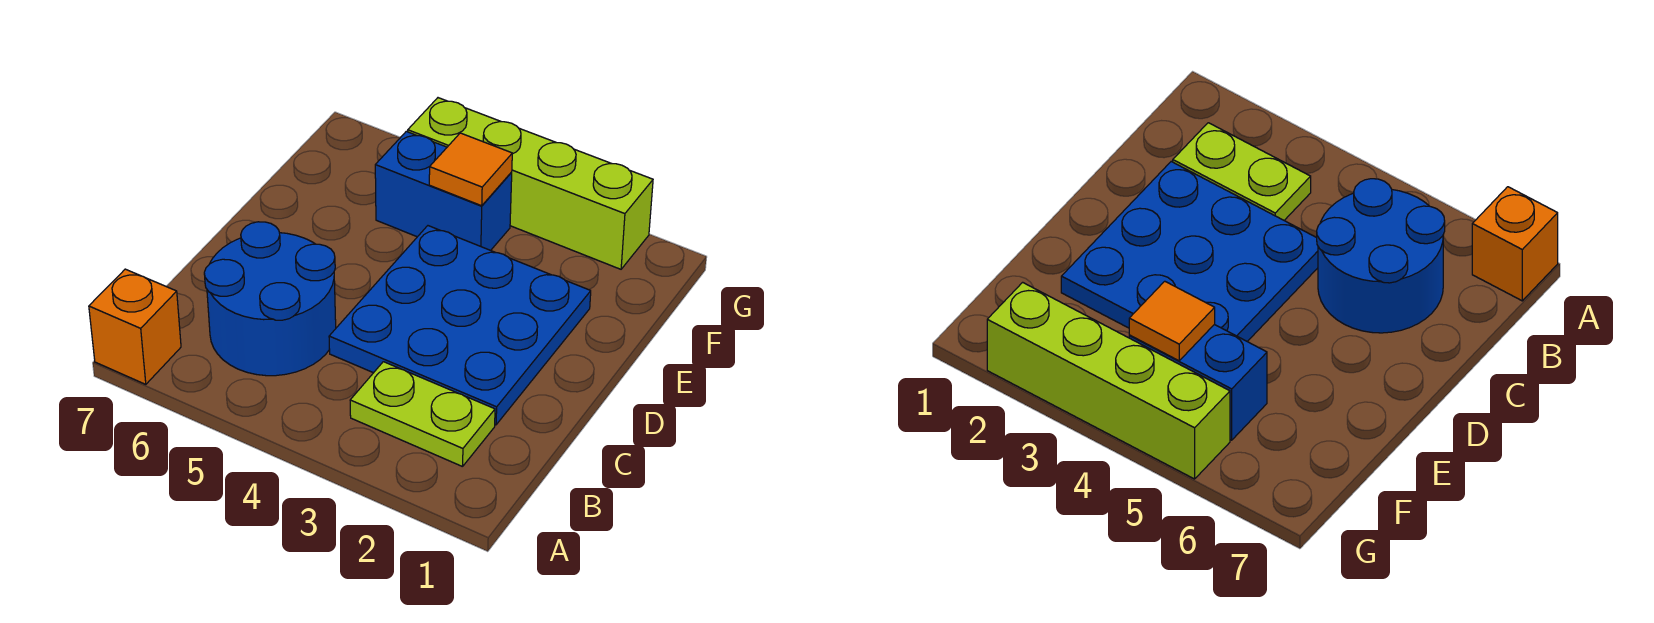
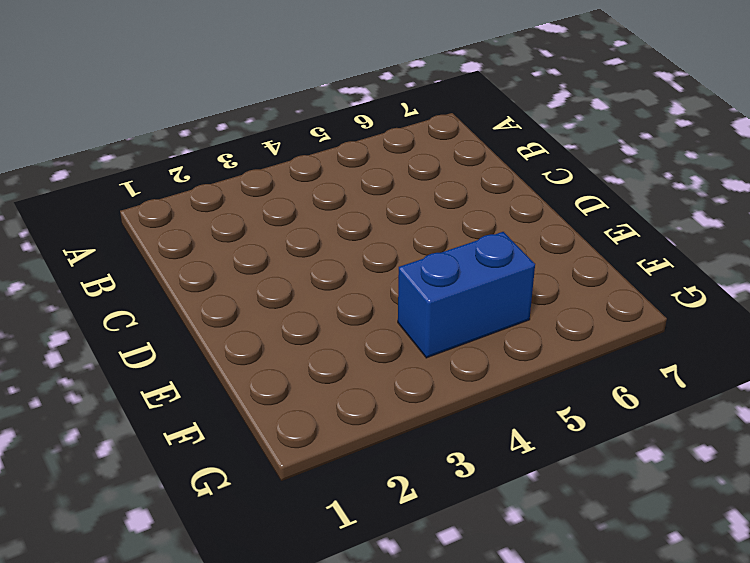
none -> orange brick A7 level 1
none -> lime plate B2:B3 level 1

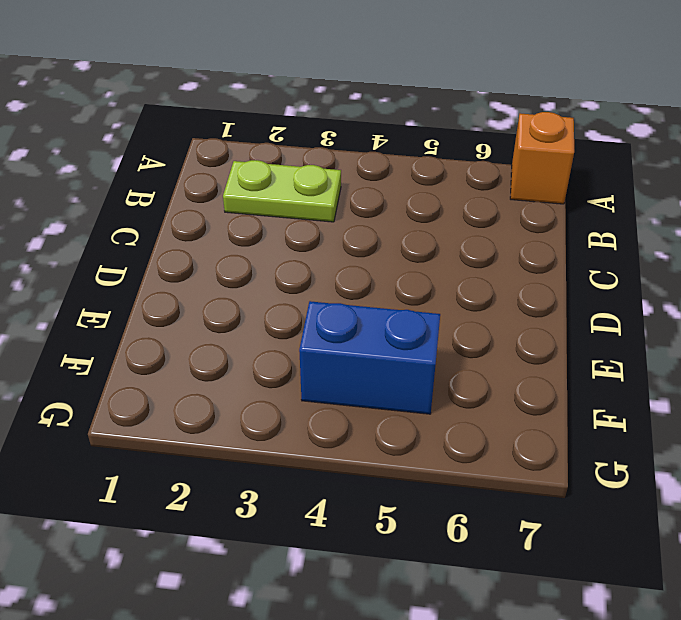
none -> blue round brick B5:C6 level 1
none -> blue plate C2:E4 level 1

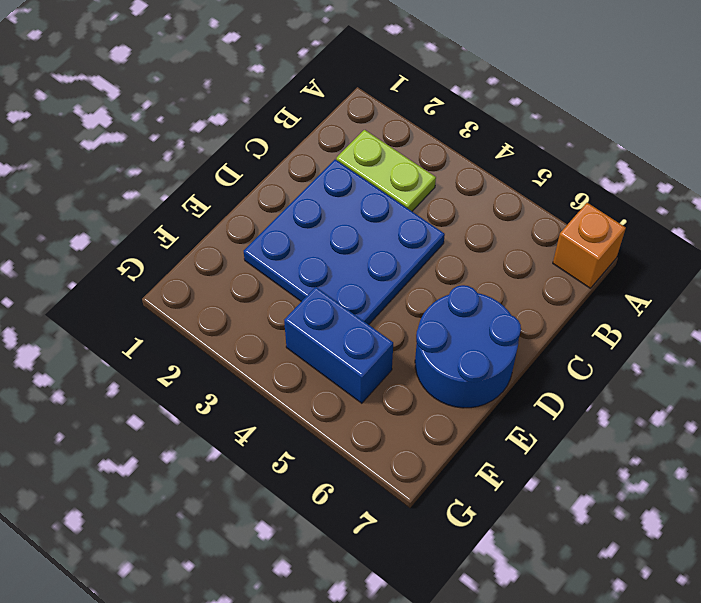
blue round brick D6:E7 level 1 -> blue round brick B5:C6 level 1
none -> lime brick G2:G5 level 1
none -> orange tile F4 level 2

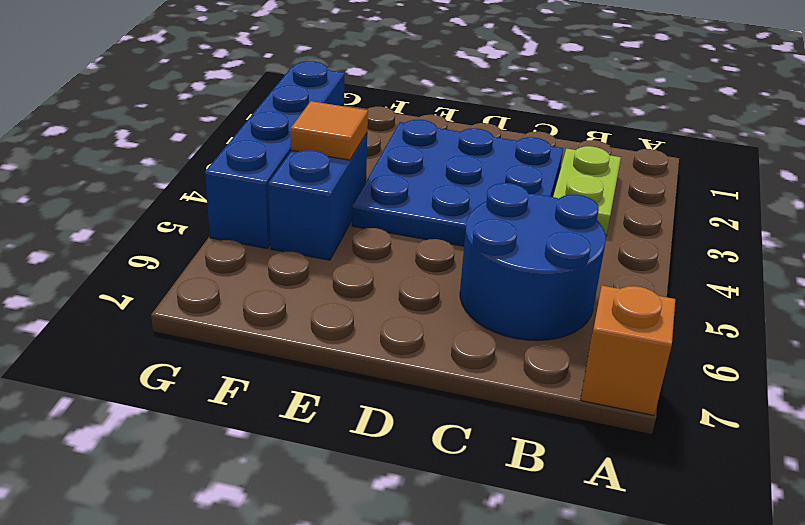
blue brick G2:G5 level 1 -> lime brick G2:G5 level 1

